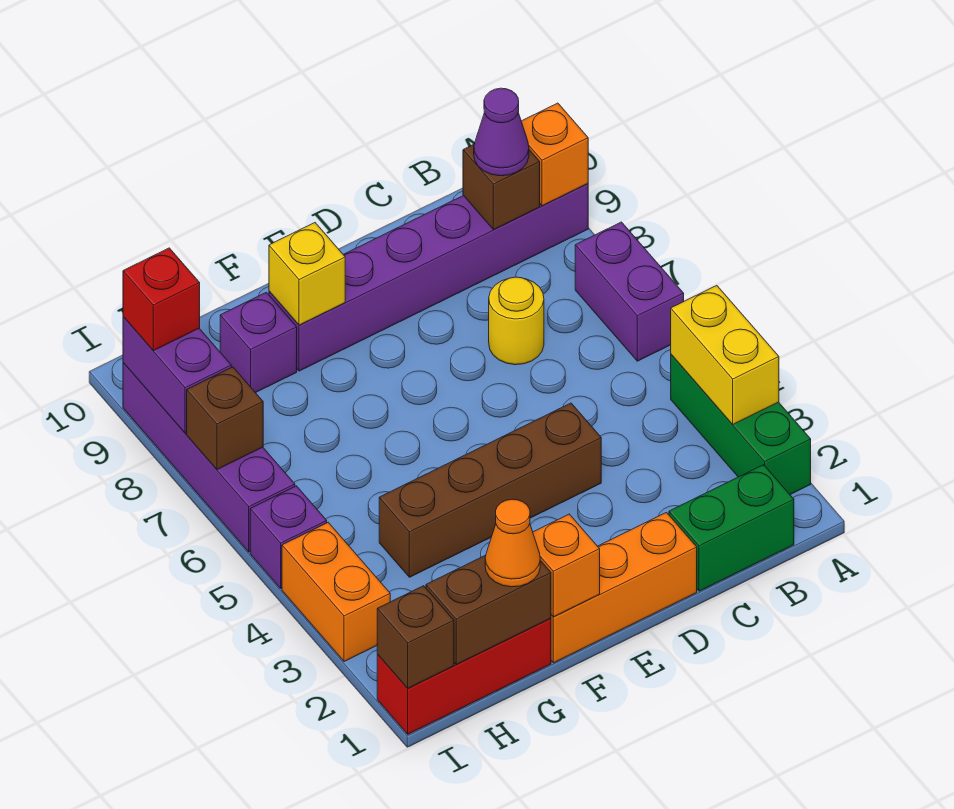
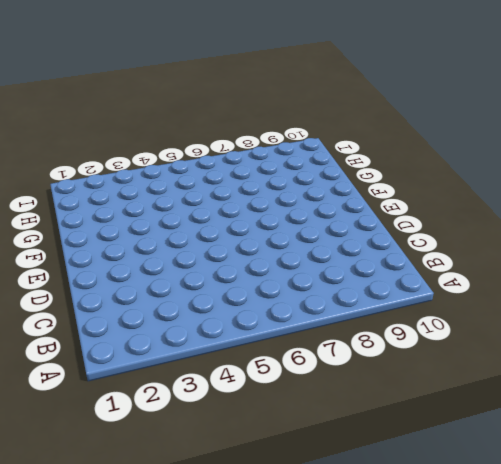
none -> green brick A2:A4 level 1
none -> purple brick A6:A7 level 1
none -> purple brick A9:F9 level 1

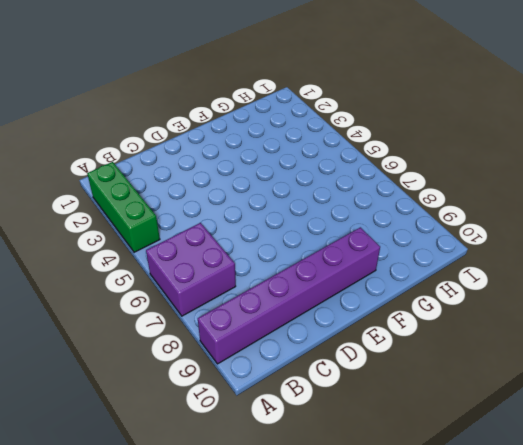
purple brick A6:B7 level 1 -> purple brick A6:A7 level 1
none -> green brick B1:C1 level 1
none -> yellow round brick C7 level 1
none -> orange brick D1:F1 level 1

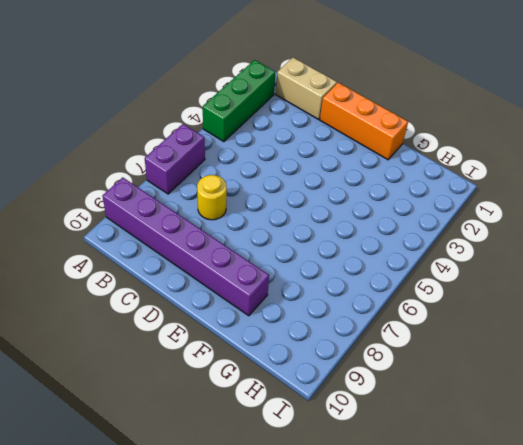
tan brick B1:C1 level 1 -> green brick B1:C1 level 1
none -> brown brick D4:G4 level 1
none -> red brick G1:I1 level 1
none -> purple brick G9 level 1

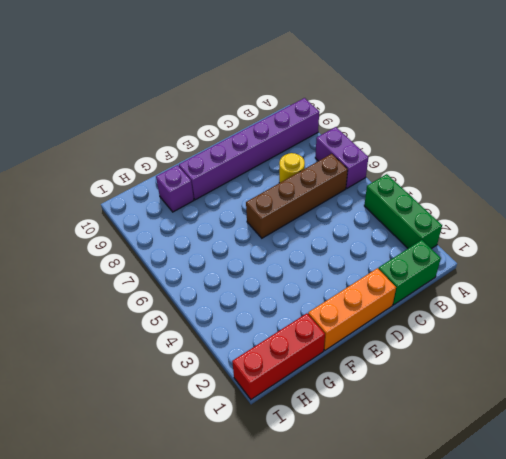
brown brick B6:E6 level 1 -> brown brick D4:G4 level 1
none -> orange brick I3:I4 level 1
none -> purple brick I5 level 1
none -> purple brick I6:I9 level 1

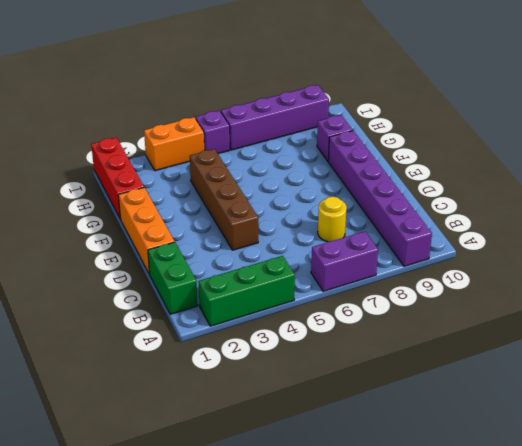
none -> yellow brick A3:A4 level 2
none -> orange brick A9 level 2
none -> brown brick B9 level 2

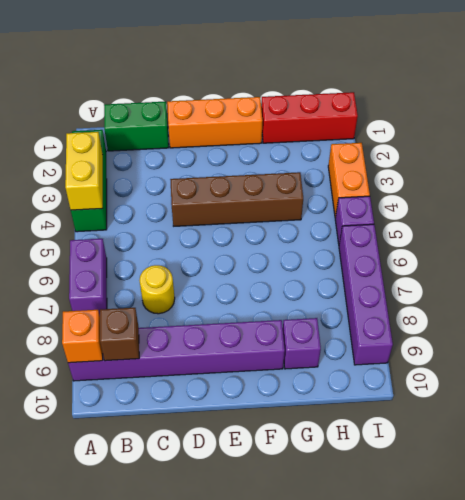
none -> orange brick F1 level 2
none -> yellow brick F9 level 2
none -> brown brick G1:H1 level 2

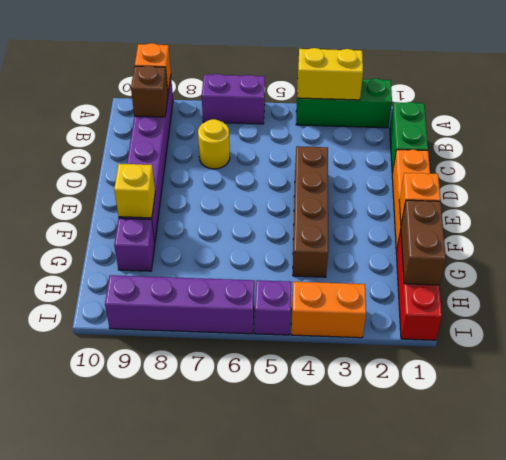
none -> brown brick I1 level 2
none -> brown brick I7 level 2
none -> purple brick I8:I9 level 2

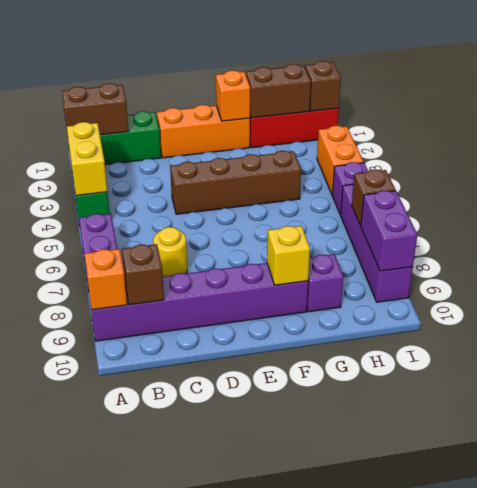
brown brick A1:B1 level 2 -> none
none -> purple cone B9 level 3
none -> orange cone G1 level 3
none -> red brick I9 level 3

